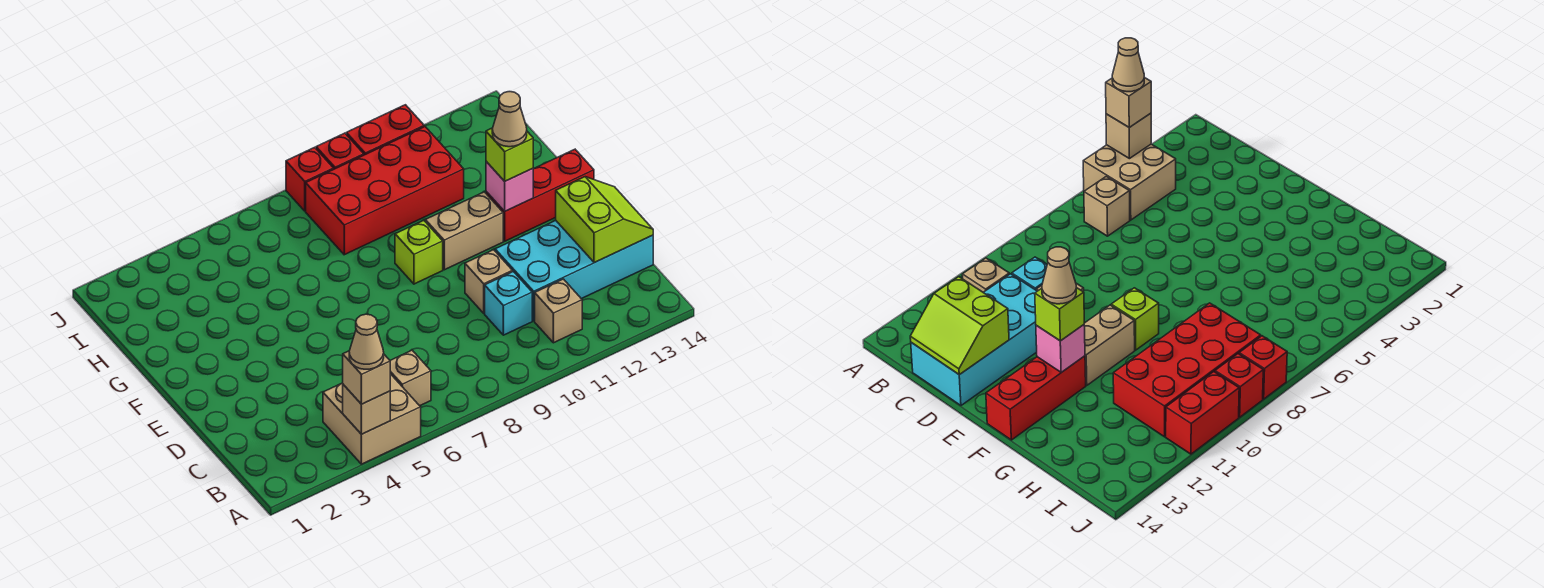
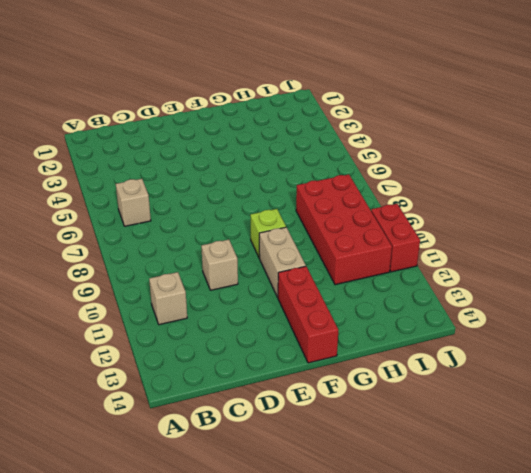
none -> tan brick A4:B5 level 1
none -> cyan brick C10 level 1
none -> cyan brick C11:D14 level 1

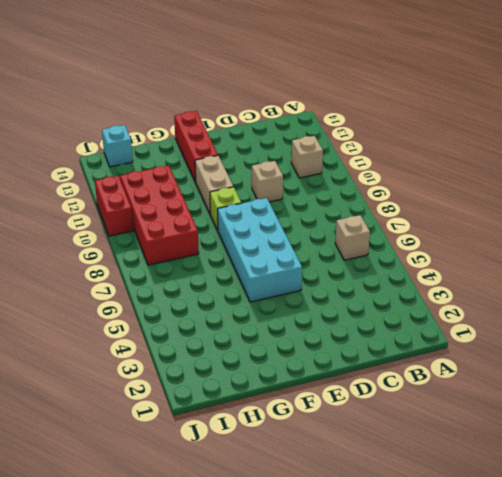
cyan brick E5:F8 level 1 -> cyan brick C11:D14 level 1
cyan brick I14 level 1 -> cyan brick C10 level 1
none -> tan brick A4:B5 level 1
none -> red brick J8 level 1
none -> red brick J9 level 1

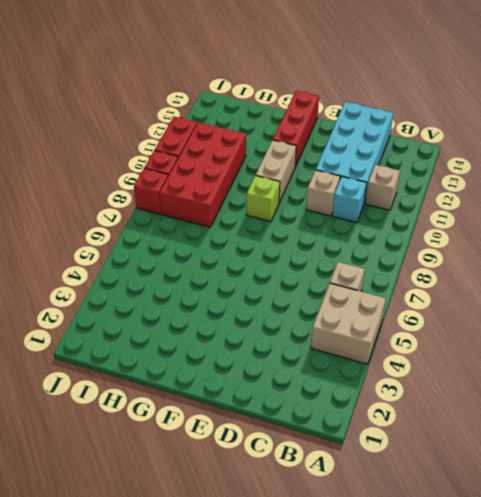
none -> tan brick A4 level 2
none -> lime slope C13:D14 level 2 top 13
none -> pink brick F12 level 2

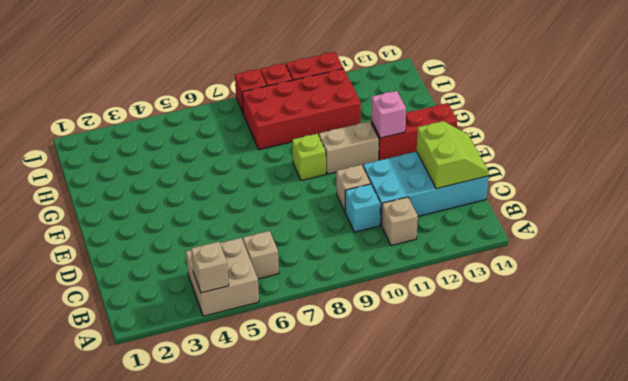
none -> tan brick A4 level 3
none -> lime brick F12 level 3
none -> tan cone A4 level 4

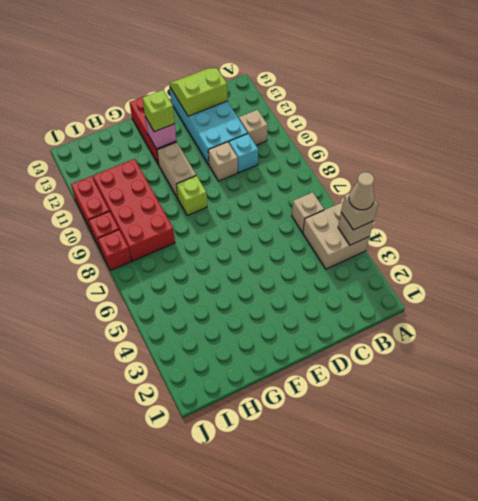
none -> tan cone F12 level 4

